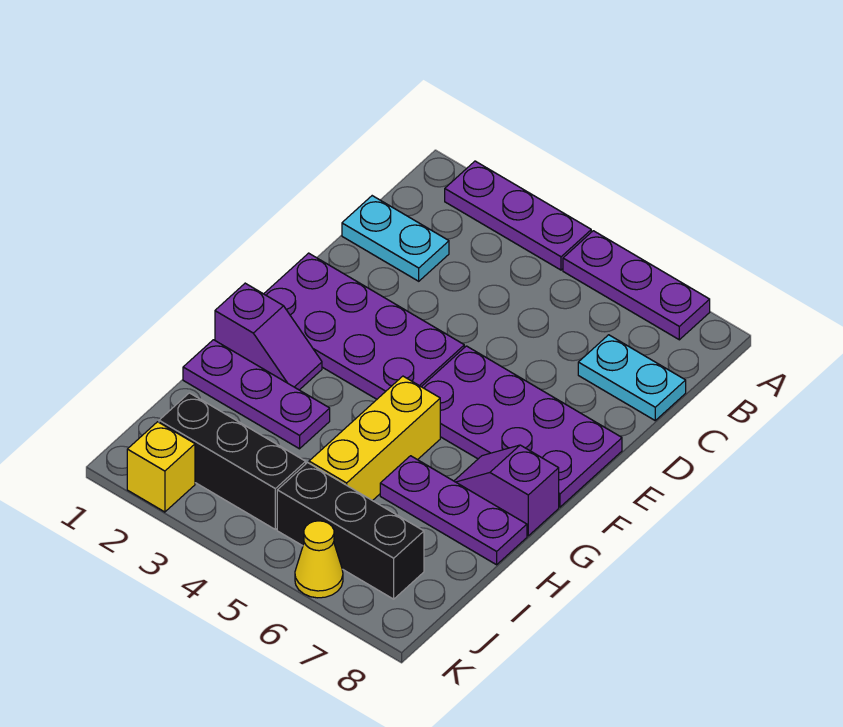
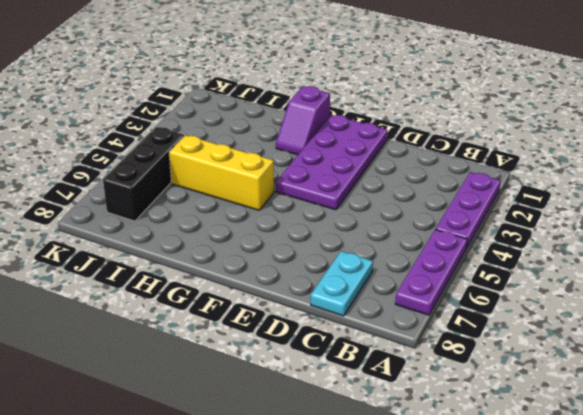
none -> cyan plate C1:C2 level 1
none -> purple plate E5:F8 level 1
none -> purple slope G7:G8 level 1 top 8

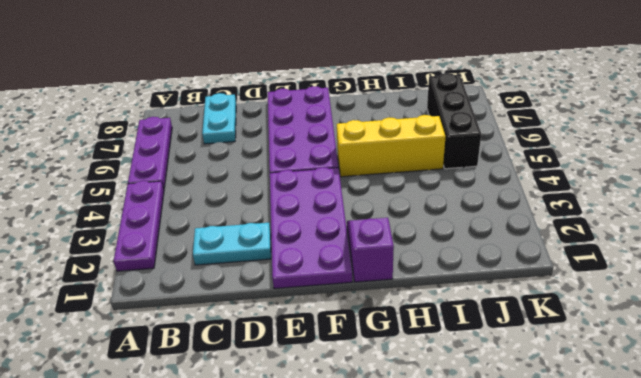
cyan plate C2:D2 level 1 -> cyan plate C1:C2 level 1
none -> purple slope G7:G8 level 1 top 8
none -> purple plate H1:H3 level 1
none -> purple plate H6:H8 level 1

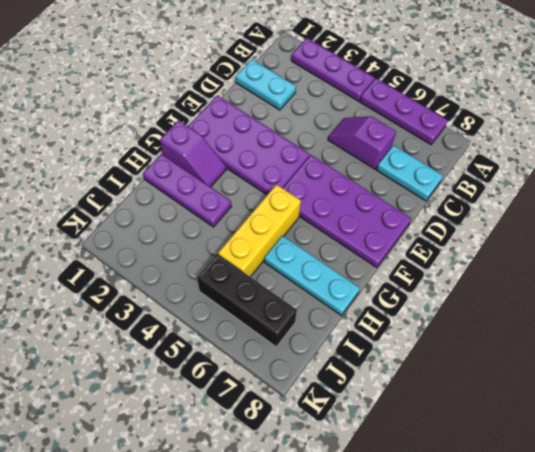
purple slope C5:C6 level 1 top 6 -> purple slope G7:G8 level 1 top 8
cyan plate H6:H8 level 1 -> purple plate H6:H8 level 1
none -> black brick J2:J4 level 1
none -> yellow brick K2 level 1
none -> yellow cone K6 level 1

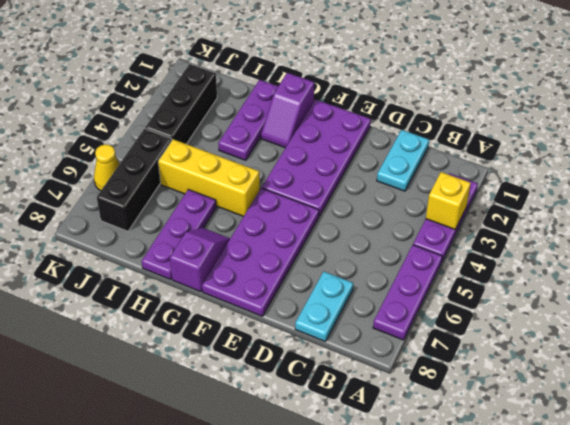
yellow brick A3 level 2 -> yellow brick K2 level 1

